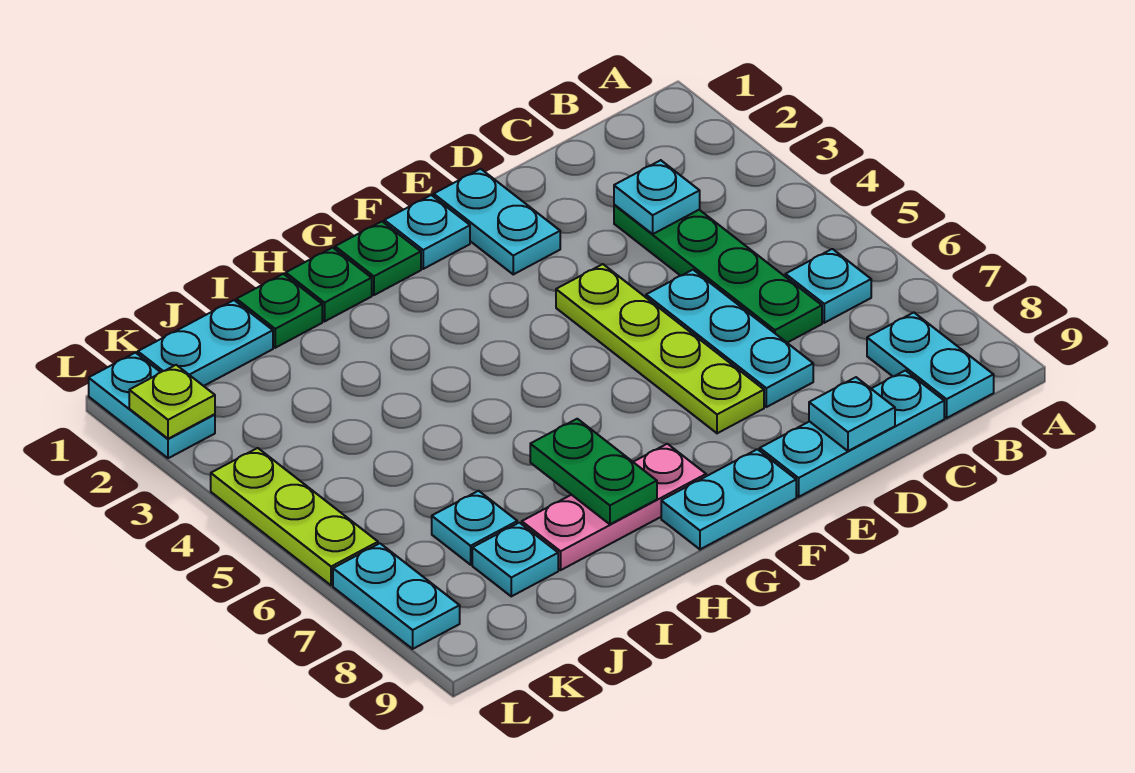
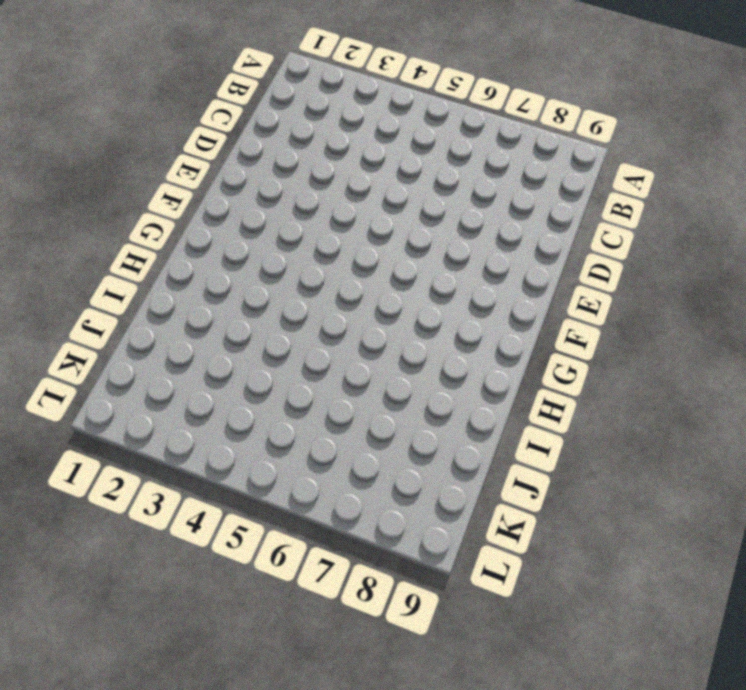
none -> cyan plate B6 level 1
none -> cyan plate B8:B9 level 1
none -> green plate C3:C6 level 1

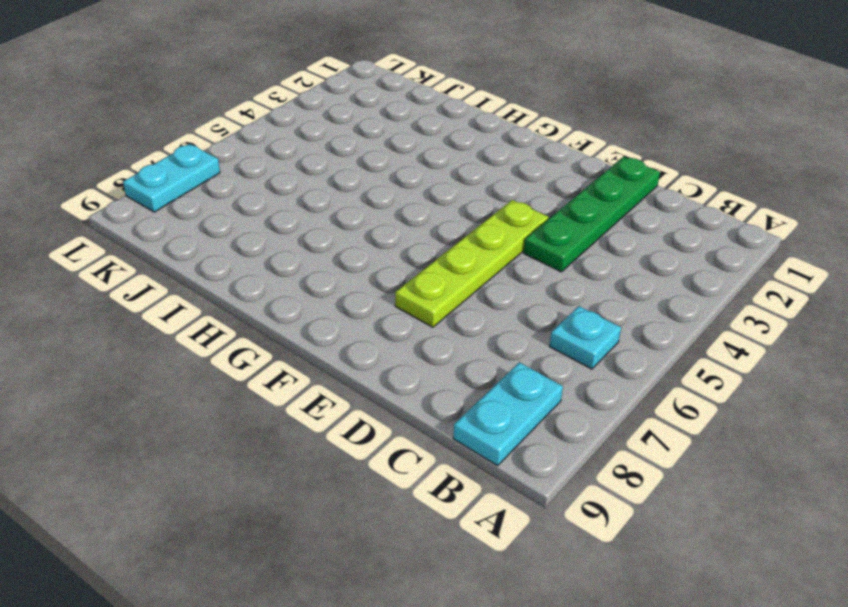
green plate D1:D4 level 1 -> green plate C3:C6 level 1
none -> cyan plate C9:E9 level 1
none -> cyan plate D5:D7 level 1
none -> cyan plate E1:E2 level 1

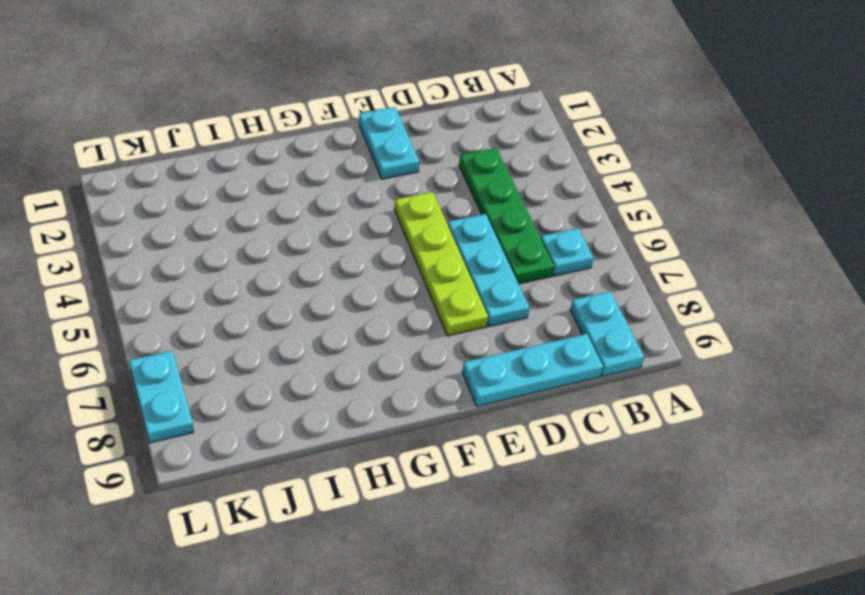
none -> cyan plate F1 level 1
none -> cyan plate F9:G9 level 1
none -> green plate G1 level 1

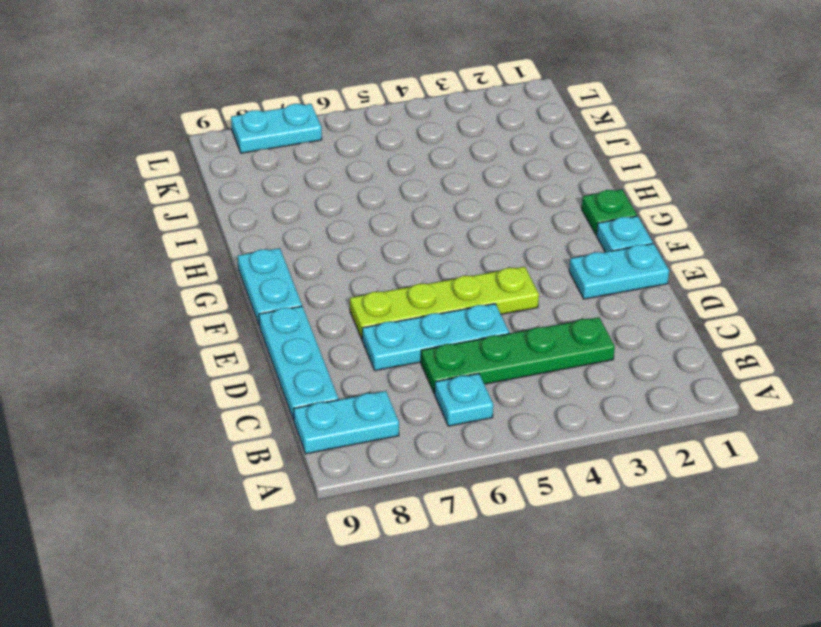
none -> pink plate G8:I8 level 1
none -> green plate H1 level 1
none -> green plate I1 level 1

